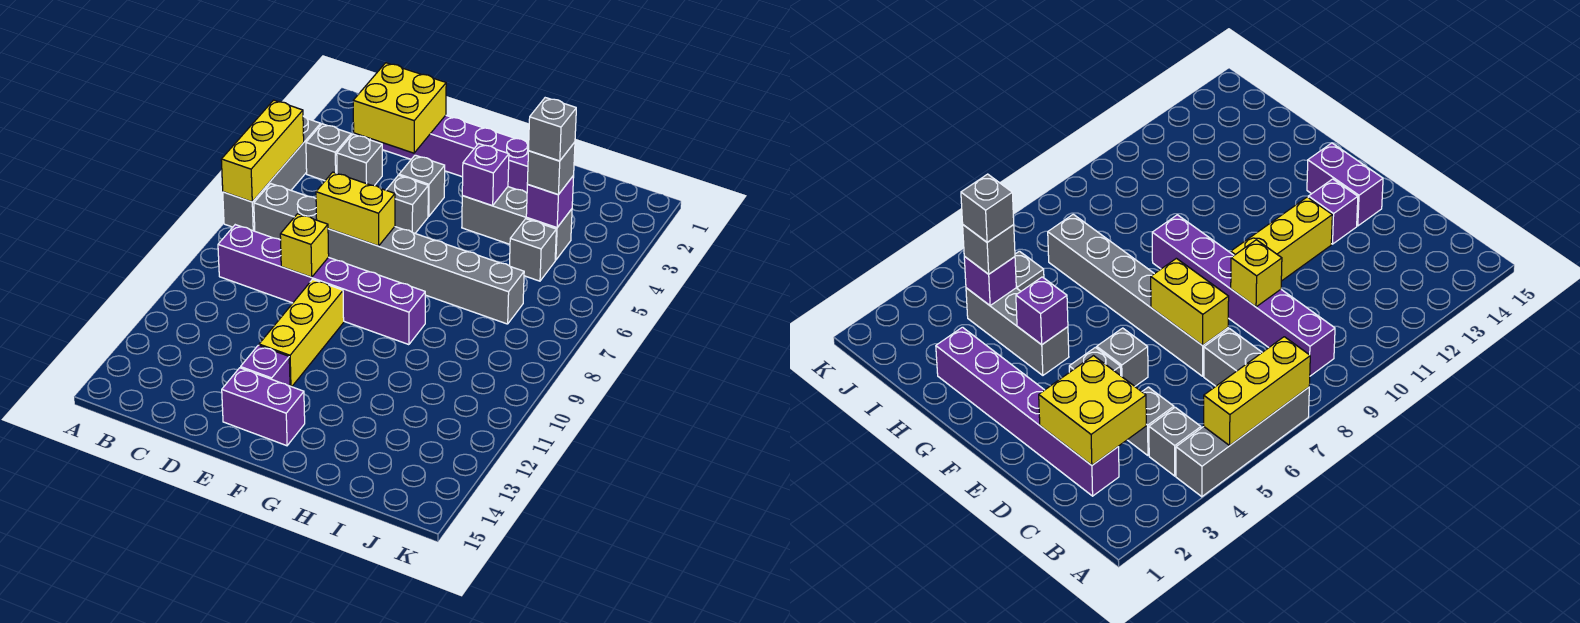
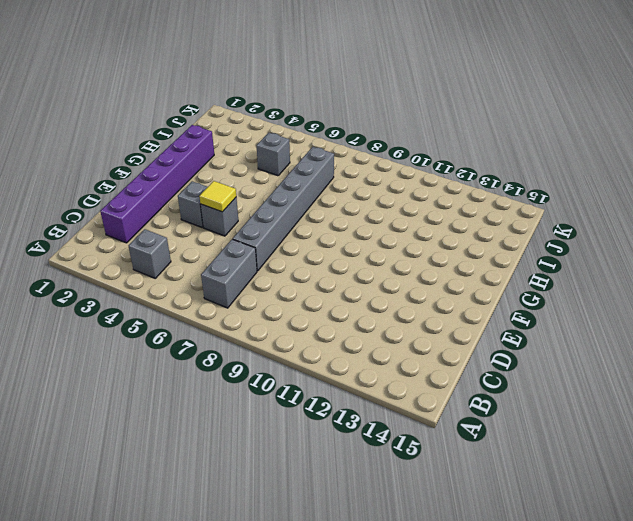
yellow tile E5 level 2 -> none
none -> grey brick A4:A7 level 1
none -> purple brick B9:G9 level 1
none -> grey brick C4 level 1

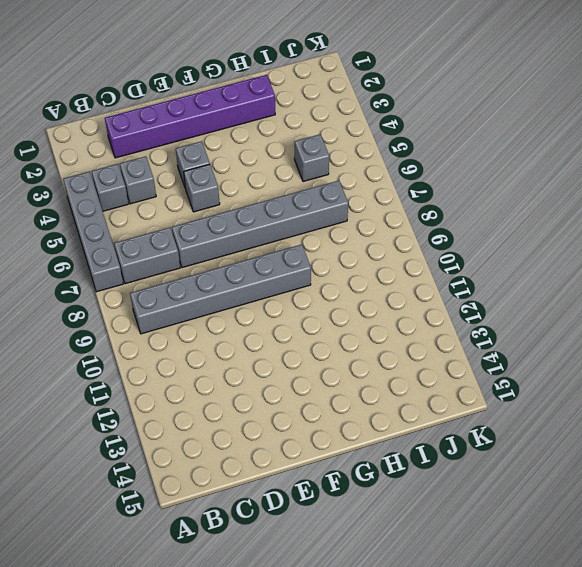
grey brick B9:G9 level 1 -> purple brick B9:G9 level 1
none -> yellow brick E10:E12 level 1
none -> purple brick E13 level 1
none -> purple brick E14:F14 level 1

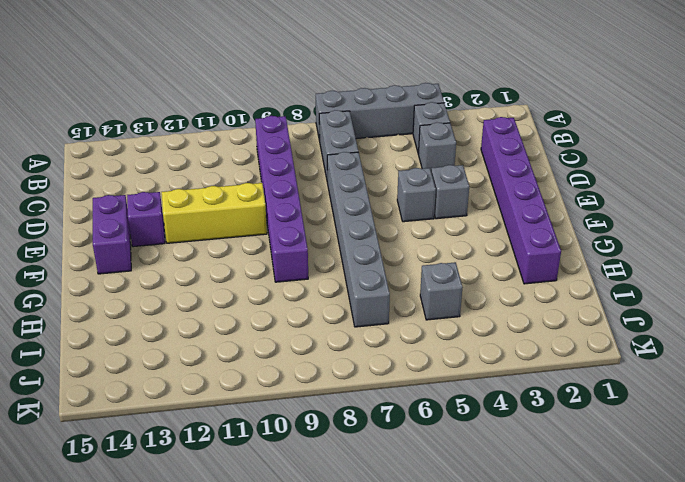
none -> grey brick G4:I4 level 1
none -> yellow brick A5:A7 level 2
none -> yellow brick C2:D3 level 2

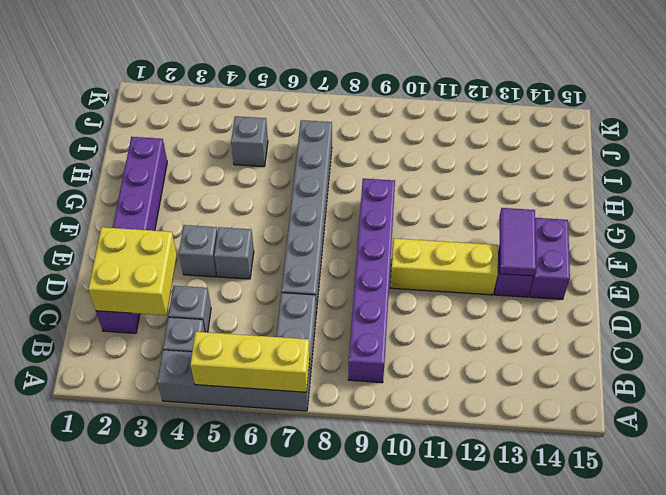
purple tile E13:F13 level 2 -> none
none -> grey brick G4:I4 level 1
none -> yellow brick D7:E7 level 2
none -> yellow brick D9 level 2

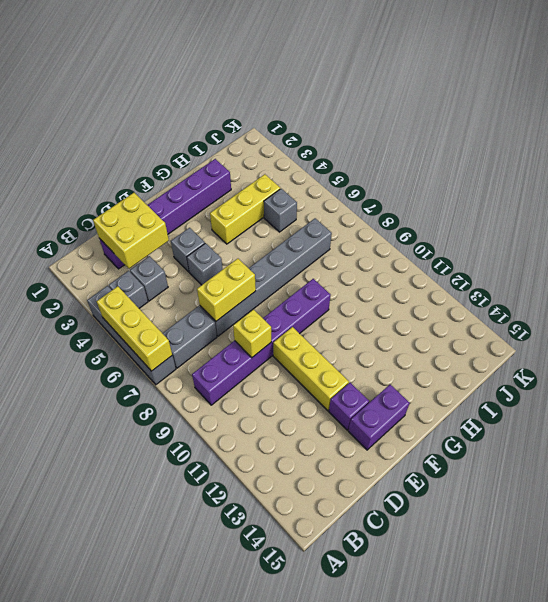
yellow brick G4:I4 level 1 -> grey brick G4:I4 level 1
none -> purple brick G4 level 2
none -> purple brick I4 level 2
none -> grey brick I4 level 3

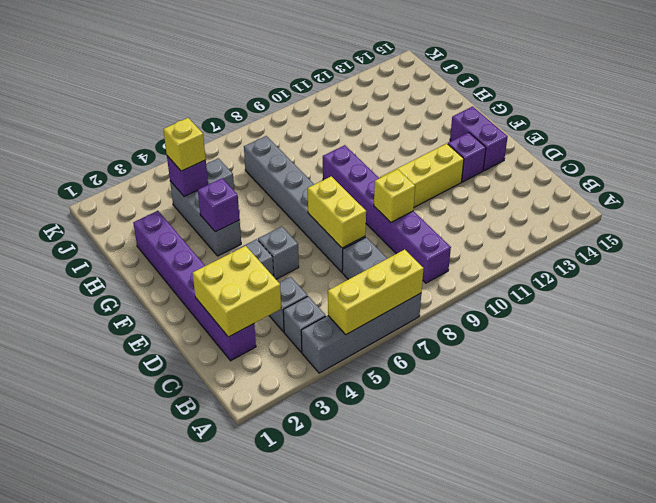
yellow brick I4 level 3 -> grey brick I4 level 3
none -> grey brick I4 level 4

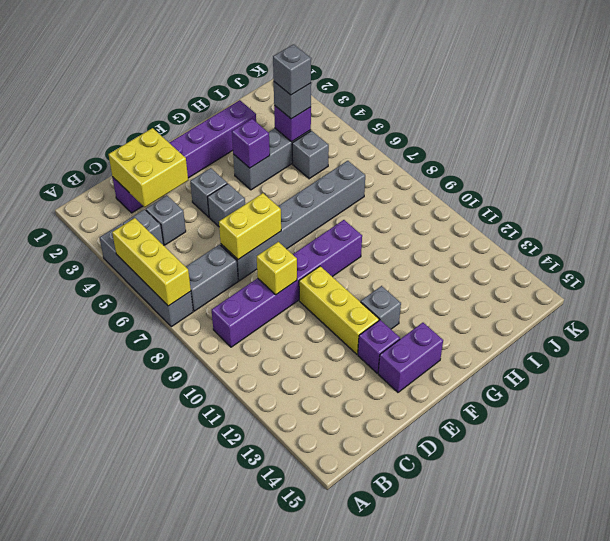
grey brick F12 level 1 -> none

